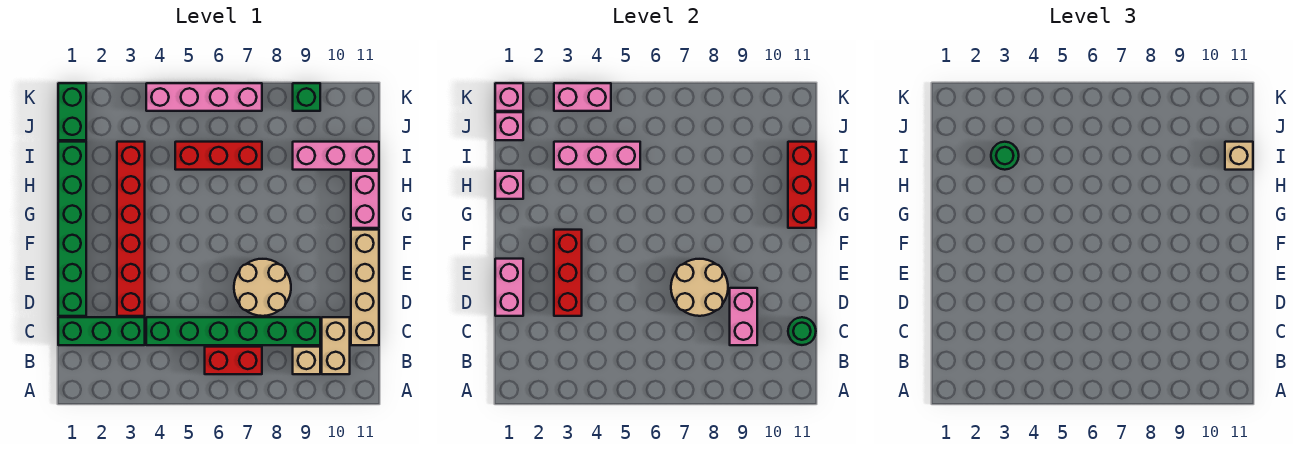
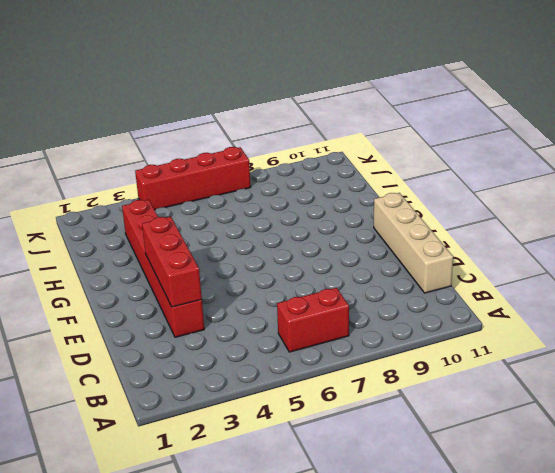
red brick K4:K7 level 1 -> pink brick K4:K7 level 1
none -> tan brick B9 level 1
none -> tan brick B10:C10 level 1
none -> green brick C1:C3 level 1

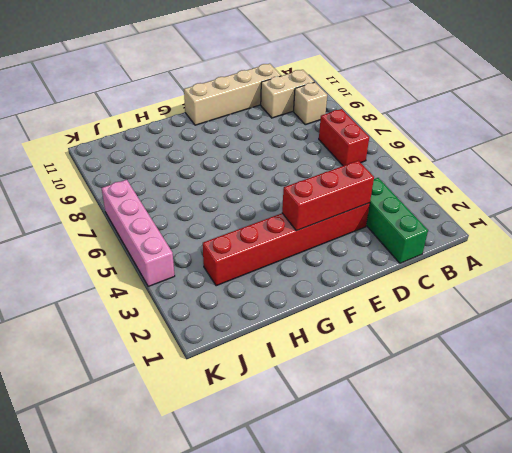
none -> green brick C4:C9 level 1
none -> green brick D1:I1 level 1
none -> tan round brick D7:E8 level 1

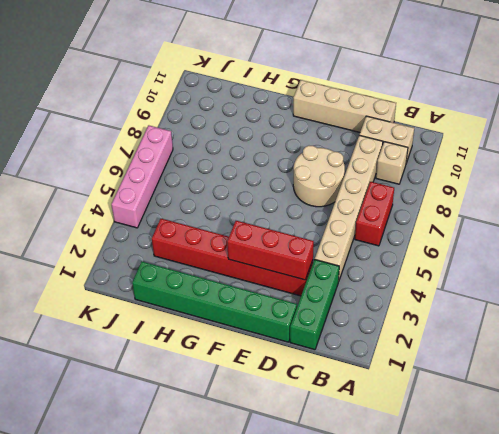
tan brick C4:C9 level 1 -> green brick C4:C9 level 1
none -> pink brick G11:H11 level 1
none -> red brick I5:I7 level 1
none -> pink brick I9:I11 level 1

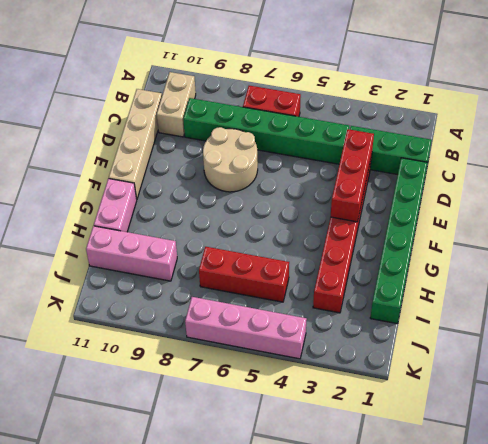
none -> tan brick B9 level 1
none -> green brick J1:K1 level 1
none -> green brick K9 level 1

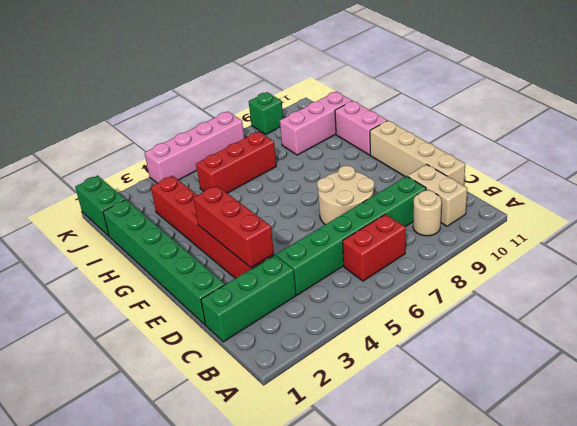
tan round brick B9 level 1 -> tan brick B9 level 1
none -> pink brick C9:D9 level 2
none -> green round brick C11 level 2
none -> pink brick D1:E1 level 2

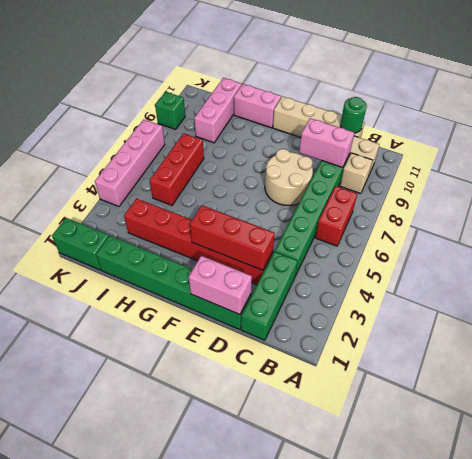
none -> tan round brick D7:E8 level 2
none -> red brick G11:I11 level 2
none -> pink brick H1 level 2

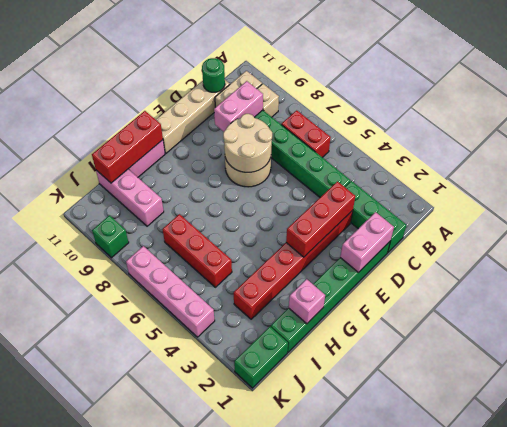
none -> pink brick I3:I5 level 2
none -> pink brick J1 level 2
none -> pink brick K1 level 2

